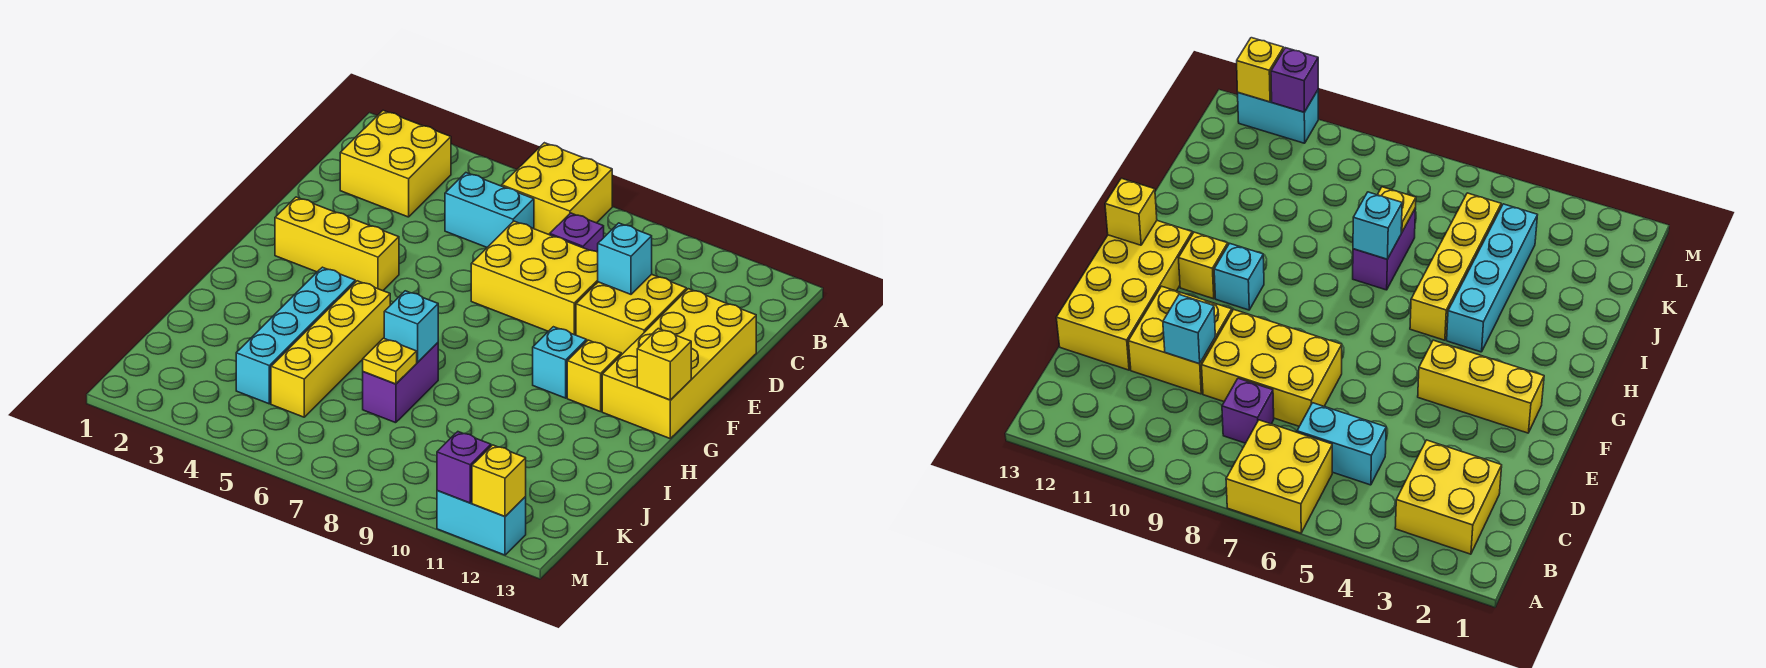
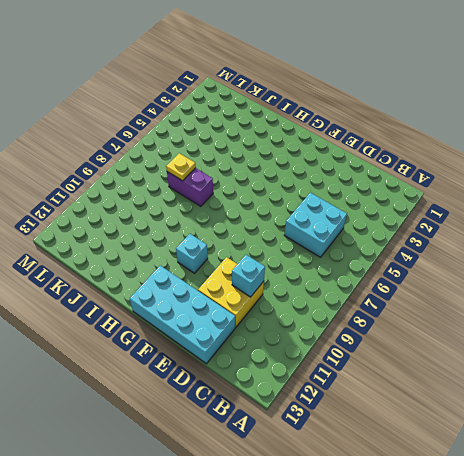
cyan brick C5:D6 level 1 -> cyan brick C5:C6 level 1
cyan brick D12:G13 level 1 -> yellow brick D12:G13 level 1
none -> yellow brick A6:B7 level 1
none -> yellow brick B2:C3 level 1
none -> purple brick C8 level 1

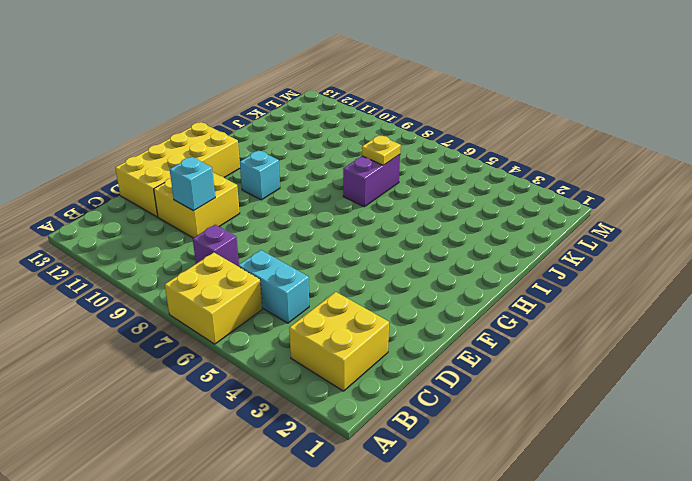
none -> yellow brick D7:E9 level 1
none -> yellow brick F2:F4 level 1
none -> yellow brick G11 level 1

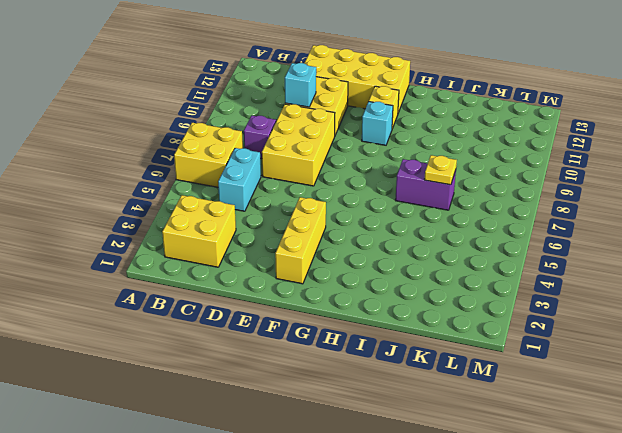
none -> cyan brick H4:K4 level 1
none -> yellow brick H5:K5 level 1
none -> cyan brick M11:M12 level 1

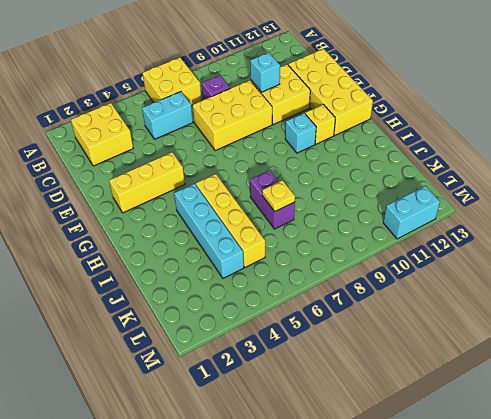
none -> yellow brick G13 level 2
none -> cyan brick I7 level 2
none -> purple brick M11 level 2

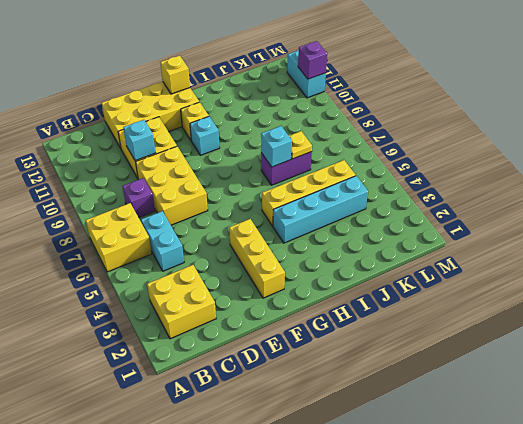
none -> yellow brick M12 level 2

